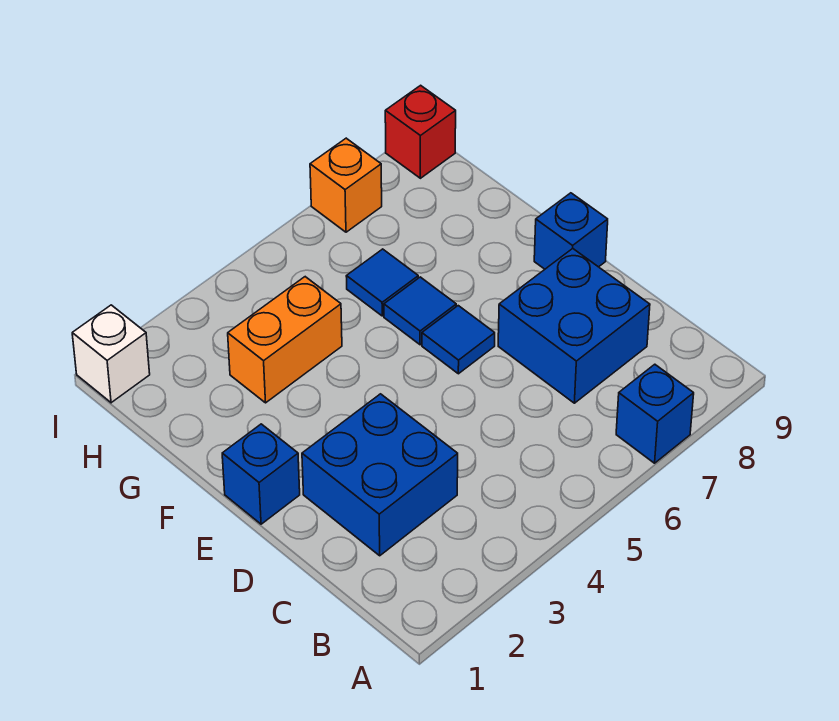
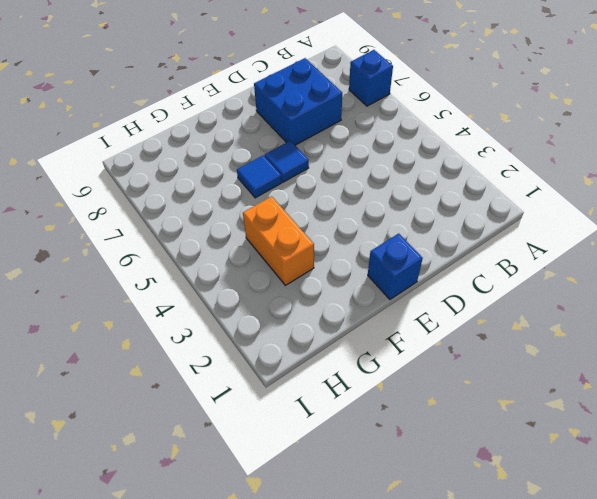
none -> blue brick C2:D3 level 1
none -> blue brick E9 level 1
none -> blue tile G6 level 1

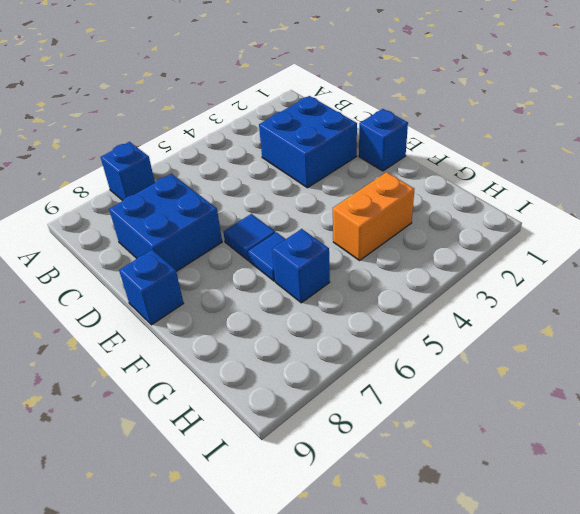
blue brick G6 level 1 -> blue tile G6 level 1
none -> white brick I1 level 1
none -> orange brick I7 level 1
none -> red brick I9 level 1

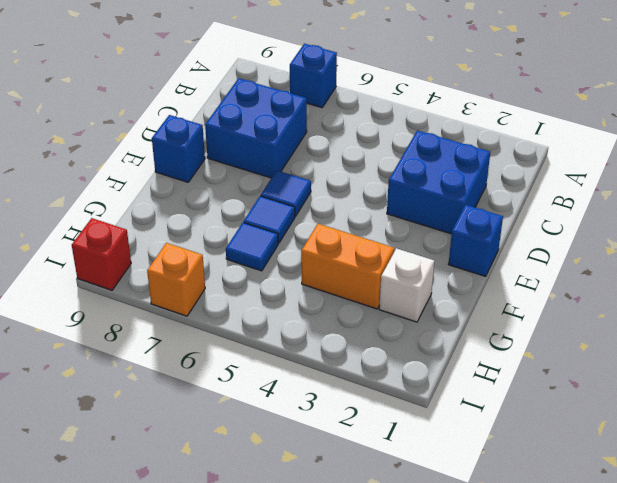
white brick G2 level 1 -> white brick I1 level 1

